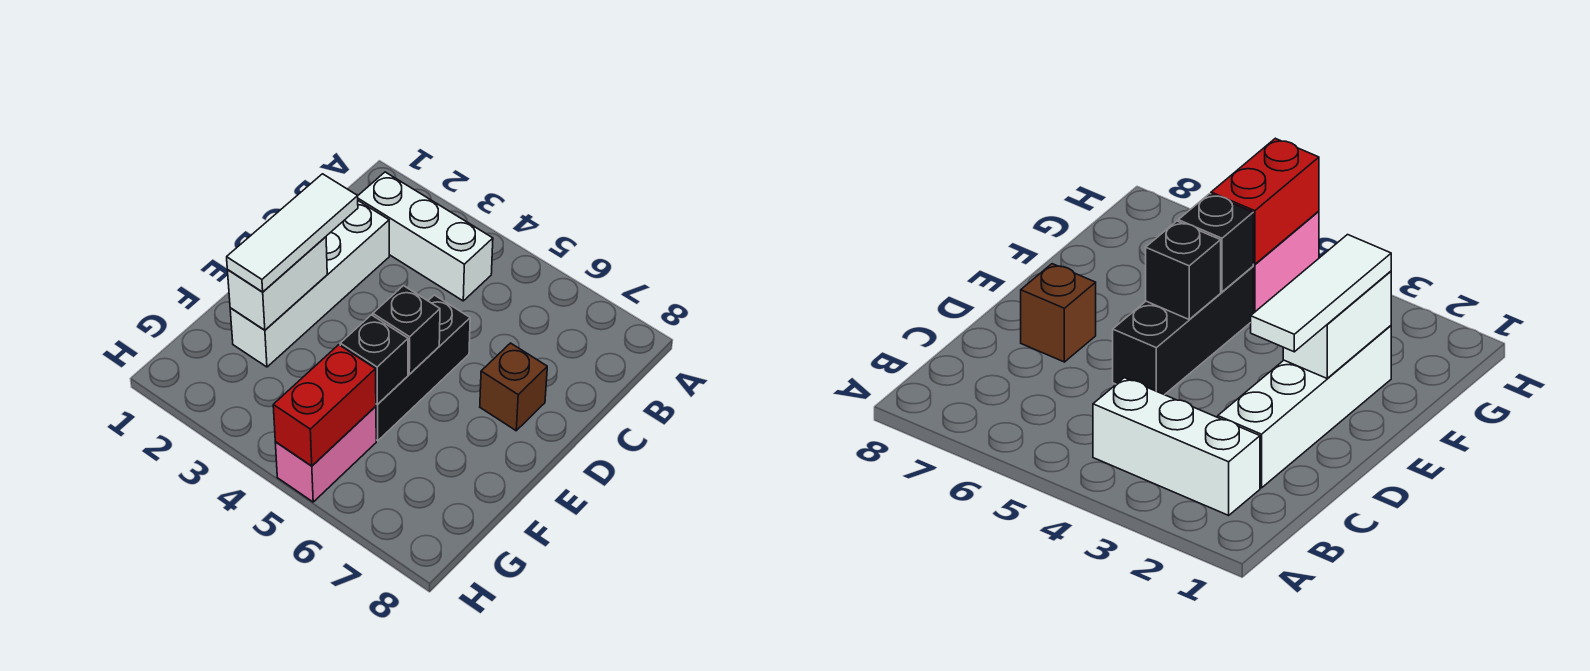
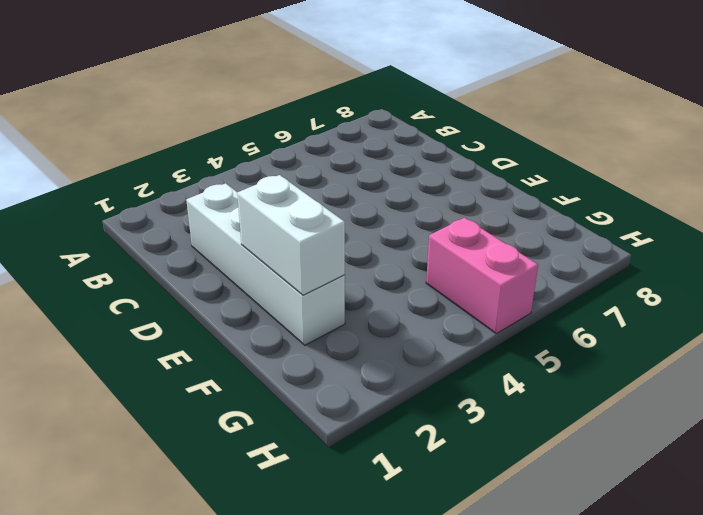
none -> white brick B2:B4 level 1
none -> black brick D5:F5 level 1

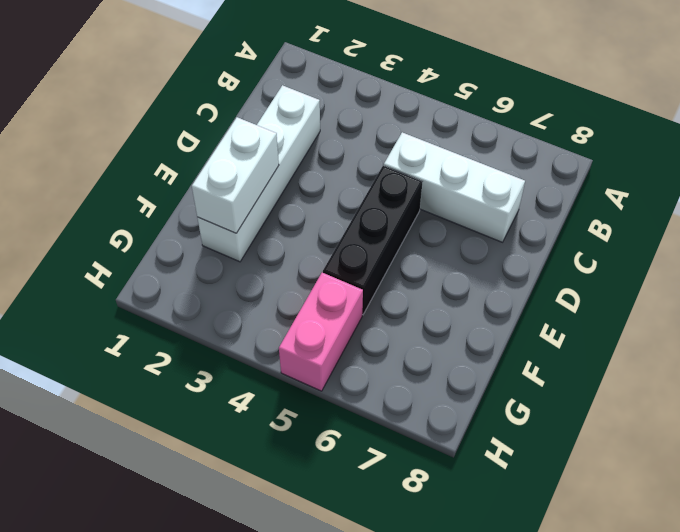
white brick C5:C7 level 1 -> white brick B2:B4 level 1
none -> brown brick D7 level 1
none -> black brick E5 level 2

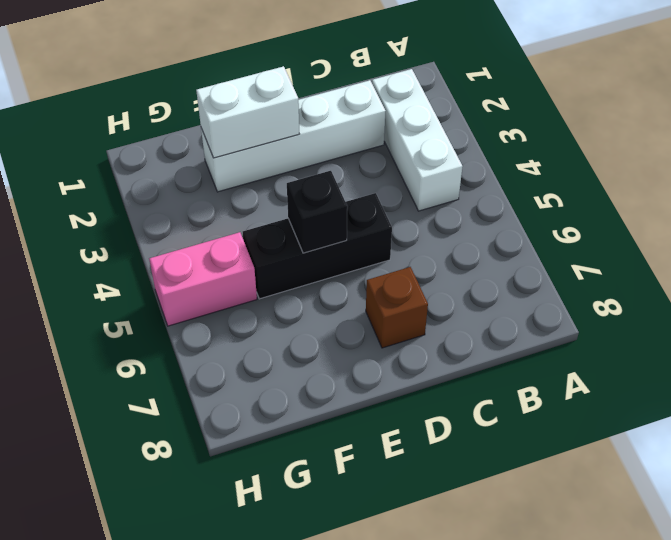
none -> black brick F5 level 2
none -> red brick G5:H5 level 2

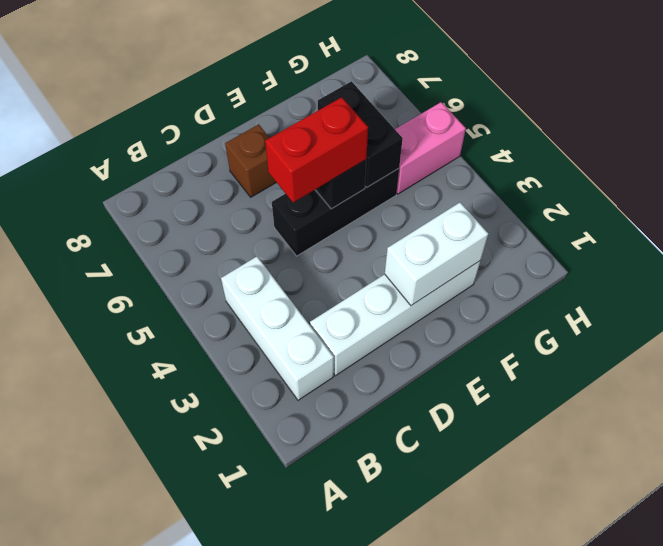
red brick D5:E5 level 3 -> red brick G5:H5 level 2
black brick F5:F6 level 2 -> black brick F5 level 2
none -> white tile D2:F2 level 3

